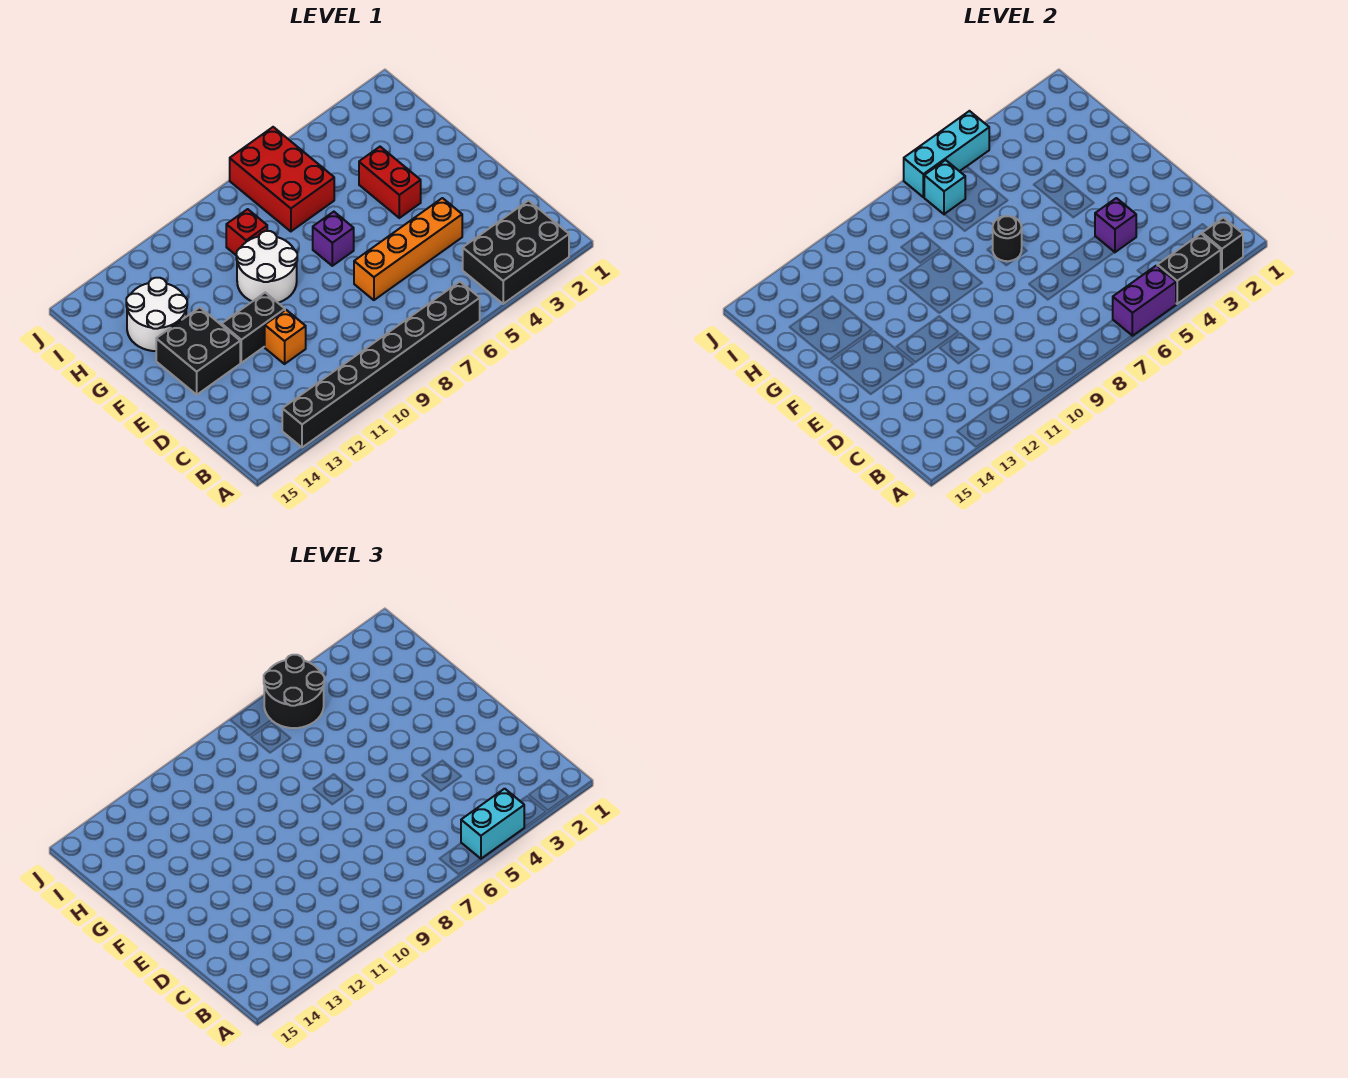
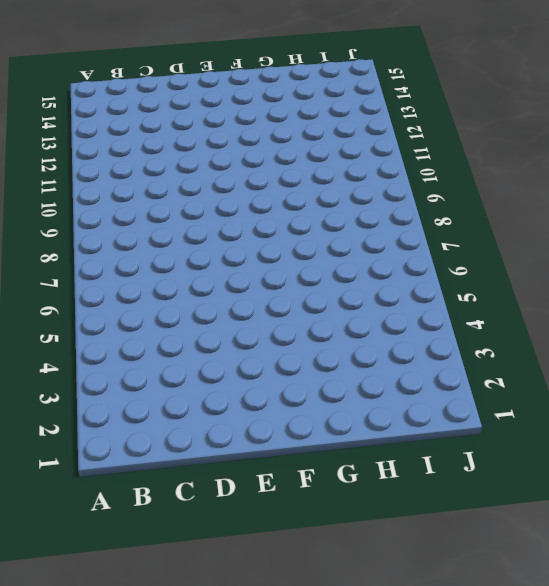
none -> black brick A2:B4 level 1
none -> black brick A6:A13 level 1
none -> orange brick D4:D7 level 1

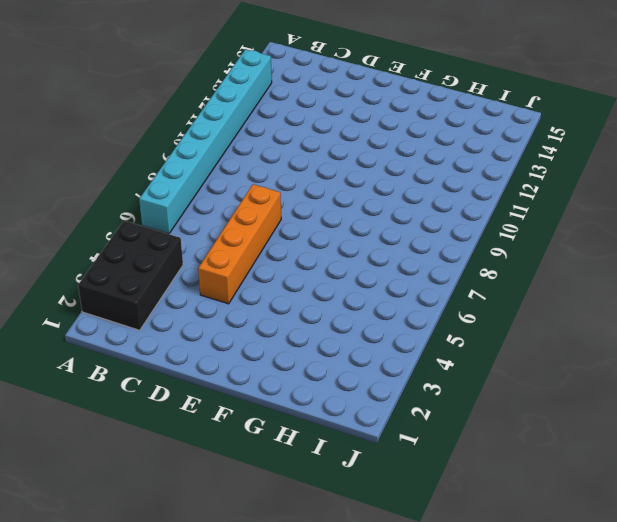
cyan brick A6:A13 level 1 -> black brick A6:A13 level 1
none -> orange brick D11 level 1
none -> black brick E11:E12 level 1
none -> black brick E13:F14 level 1

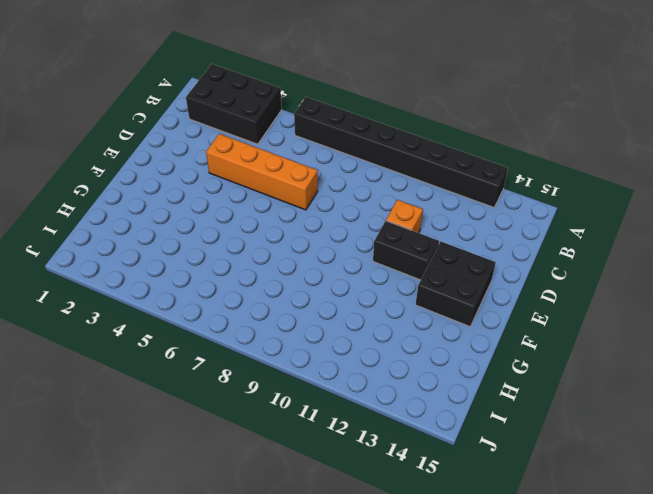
none -> red brick F4:G4 level 1
none -> purple brick F7 level 1
none -> white round brick F9:G10 level 1

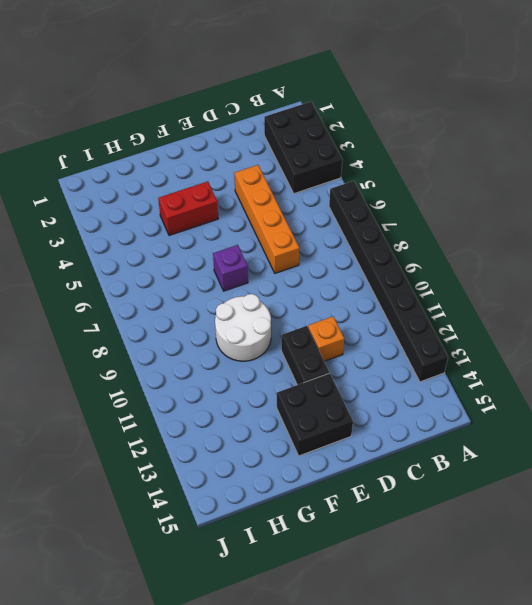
none -> white round brick G13:H14 level 1
none -> red brick H6:J7 level 1
none -> red brick H9 level 1

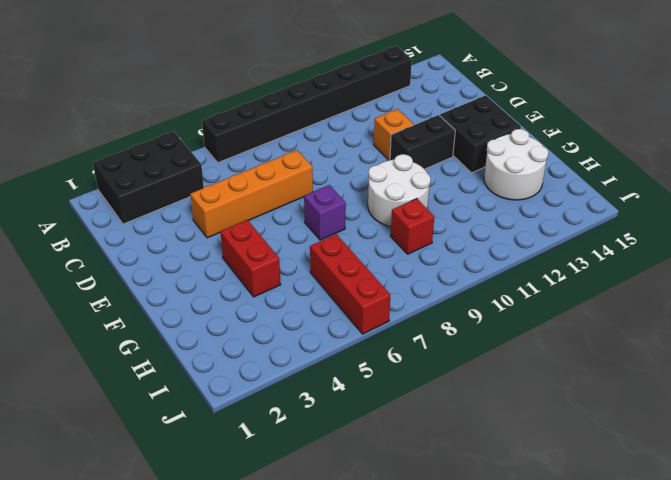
red brick H6:J6 level 1 -> red brick H6:J7 level 1
none -> black brick A2 level 2
none -> black brick A3:A4 level 2
none -> purple brick A5:A6 level 2

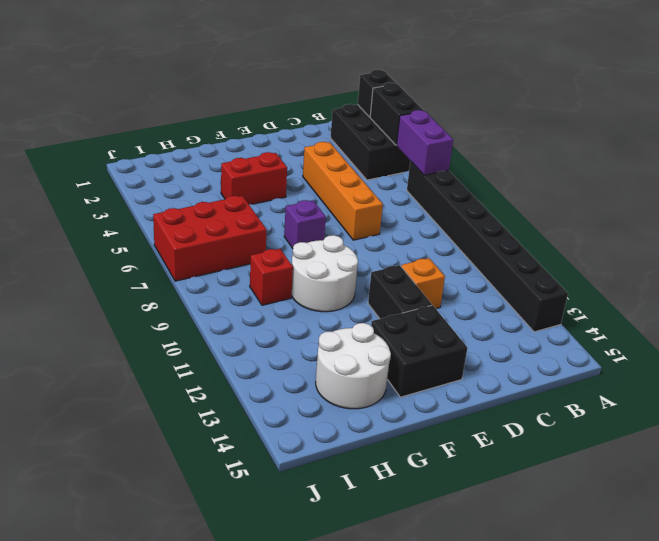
none -> purple brick D4 level 2
none -> black round brick F7 level 2
none -> cyan brick I7 level 2

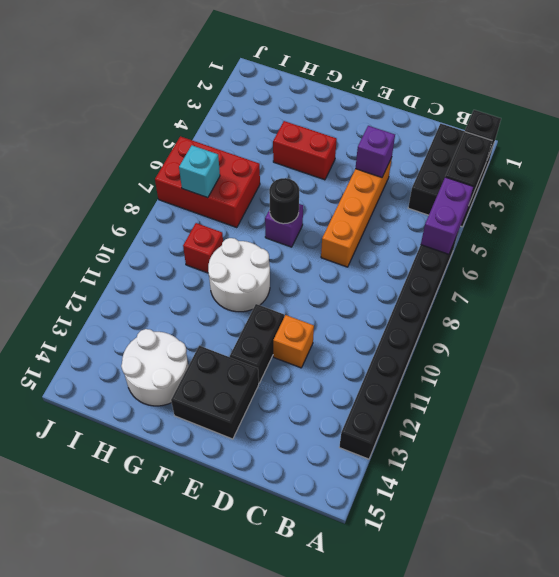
none -> cyan brick J5:J7 level 2
none -> cyan brick A4:A5 level 3
none -> black round brick I5:J6 level 3

